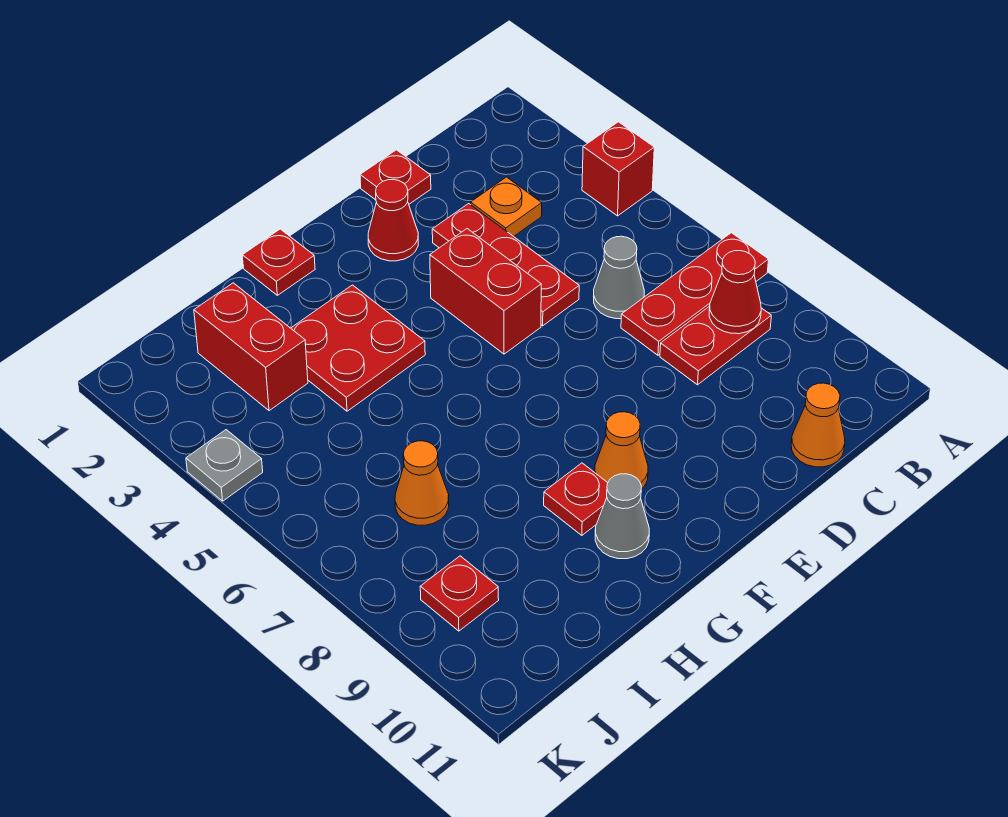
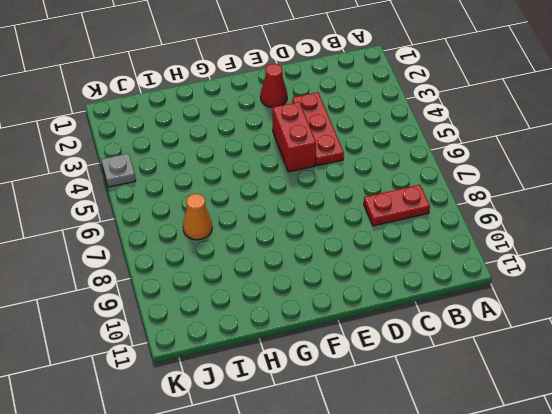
none -> red brick A4 level 1
none -> red plate A7:C7 level 1
none -> orange plate C3 level 1

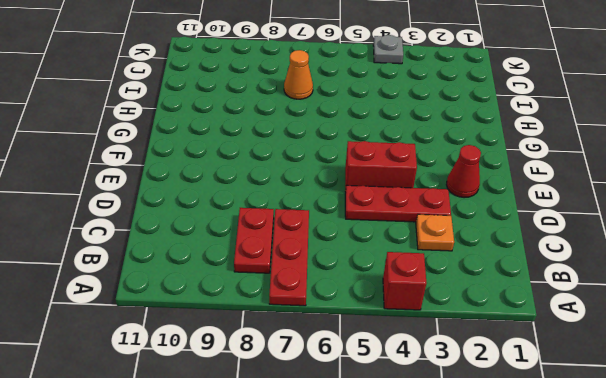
none -> grey cone C6 level 1
none -> orange cone C11 level 1
none -> red plate D1 level 1

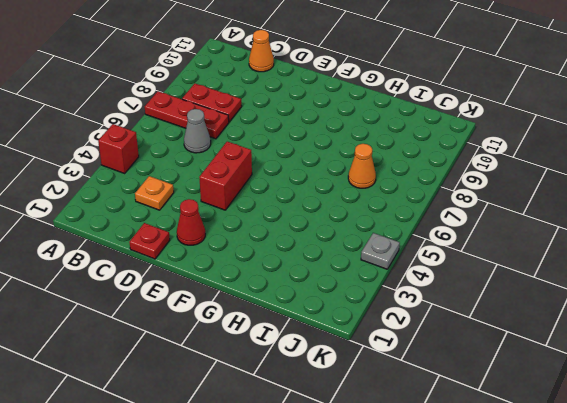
none -> red plate D3:D5 level 1
none -> orange cone F9 level 1
none -> red plate G1 level 1

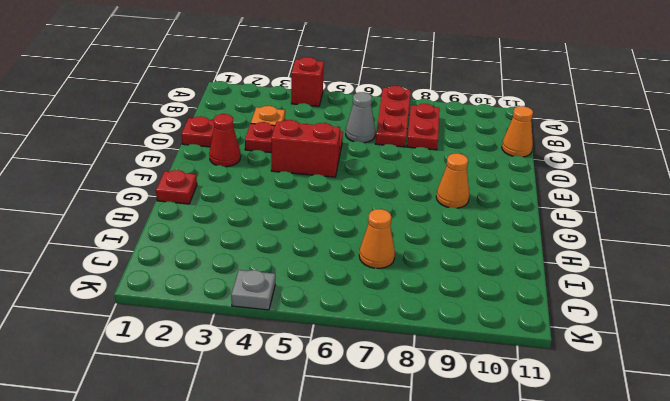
none -> red plate G3:H4 level 1
none -> red plate G9 level 1
none -> grey cone G10 level 1

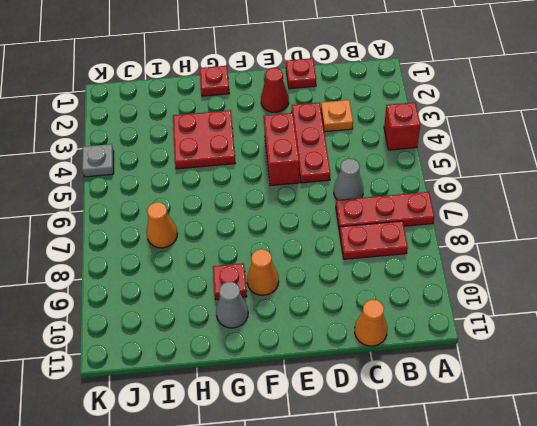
none -> red brick I2:I3 level 1
none -> red plate J9 level 1
none -> red cone B8 level 2

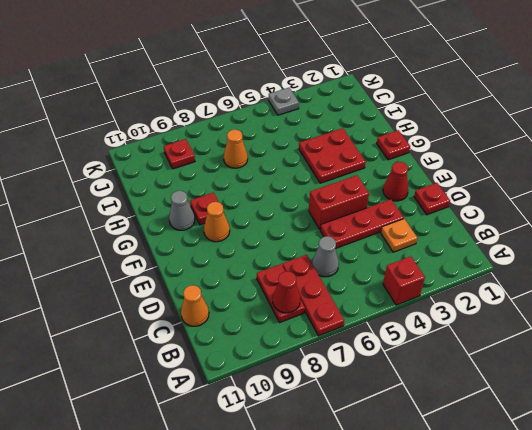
none -> red brick I2:I3 level 1

